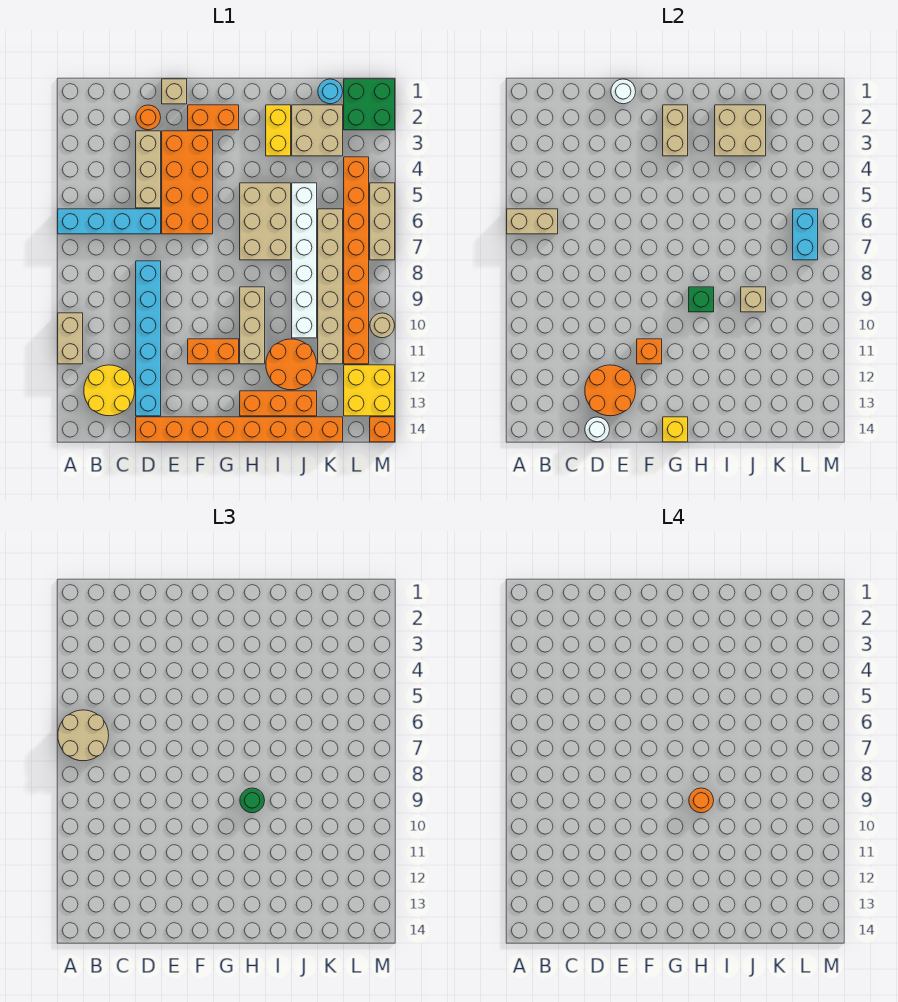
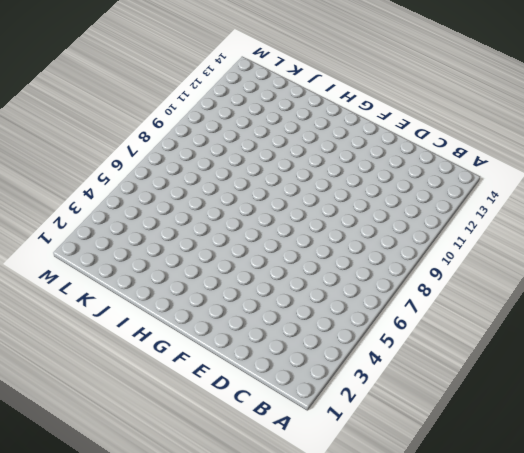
none -> cyan brick A6:D6 level 1
none -> tan brick A10:A11 level 1
none -> yellow round brick B12:C13 level 1
none -> orange round brick D2 level 1

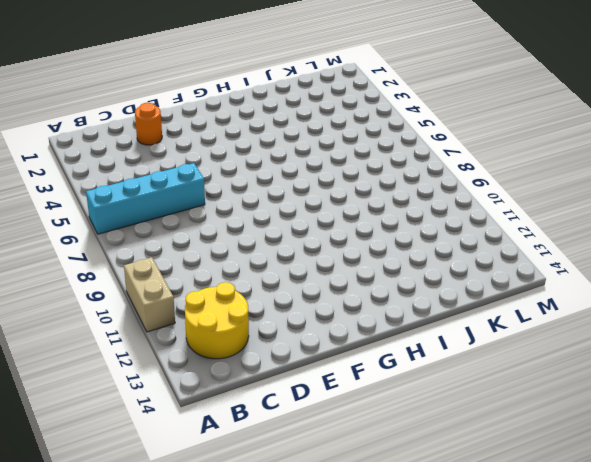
none -> tan brick D3:D5 level 1
none -> cyan brick D8:D13 level 1
none -> orange brick D14:K14 level 1
none -> tan brick E1 level 1

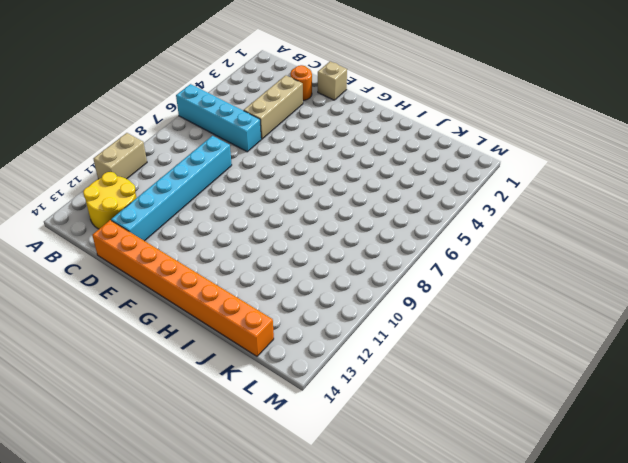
none -> orange brick E3:F6 level 1
none -> orange brick F2:G2 level 1
none -> orange brick F11:G11 level 1
none -> tan brick H5:I7 level 1

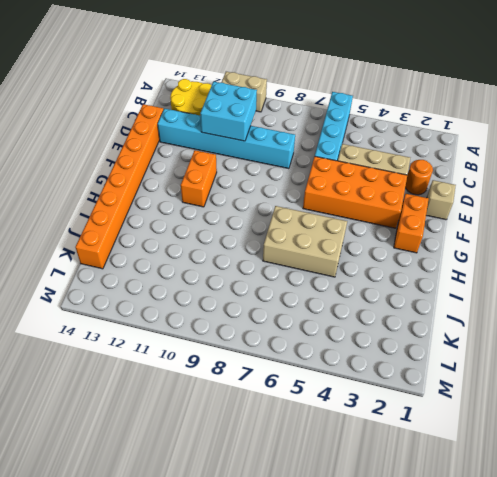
cyan brick C10:D11 level 2 -> none
none -> tan brick H9:H11 level 1
none -> orange brick H13:J13 level 1
none -> yellow brick I2:I3 level 1
none -> orange round brick I11:J12 level 1

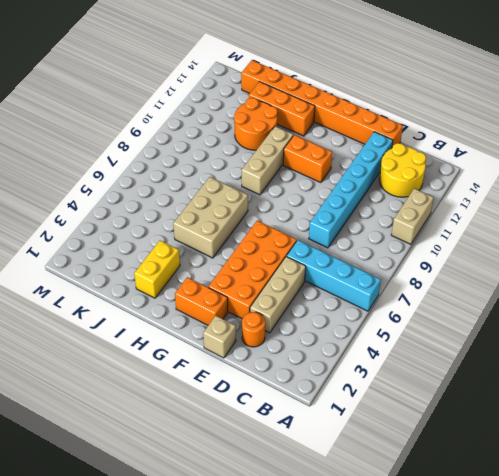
none -> tan brick J2:K3 level 1
none -> white brick J5:J10 level 1
none -> cyan round brick K1 level 1
none -> tan brick K6:K11 level 1

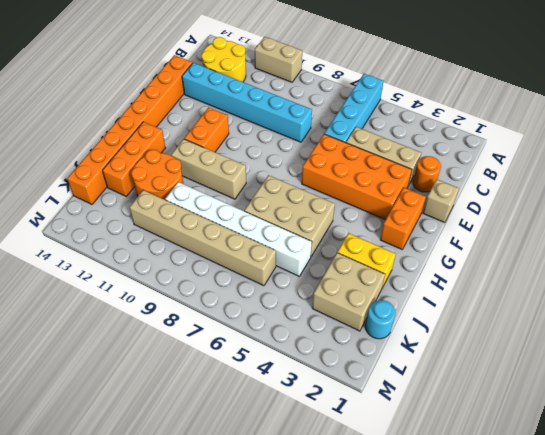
none -> green brick L1:M2 level 1
none -> orange brick L4:L11 level 1
none -> yellow brick L12:M13 level 1
none -> tan brick M5:M7 level 1

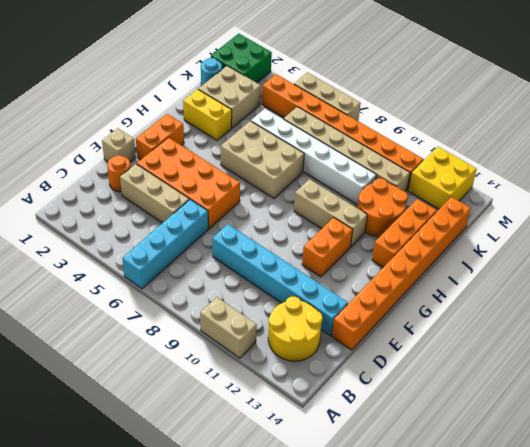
none -> tan round brick M10 level 1
none -> orange brick M14 level 1
none -> tan brick A6:B6 level 2
none -> orange round brick D12:E13 level 2

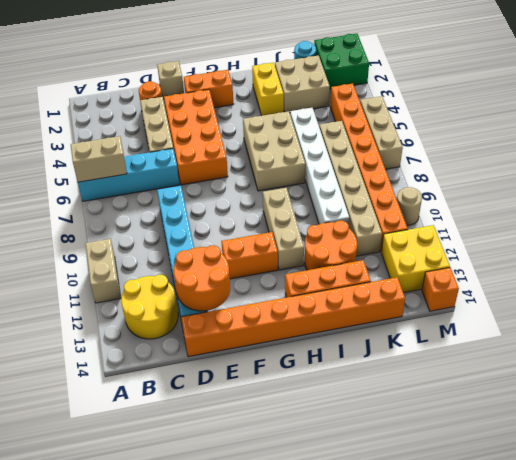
none -> white round brick D14 level 2
none -> white round brick E1 level 2
none -> orange brick F11 level 2
none -> tan brick G2:G3 level 2

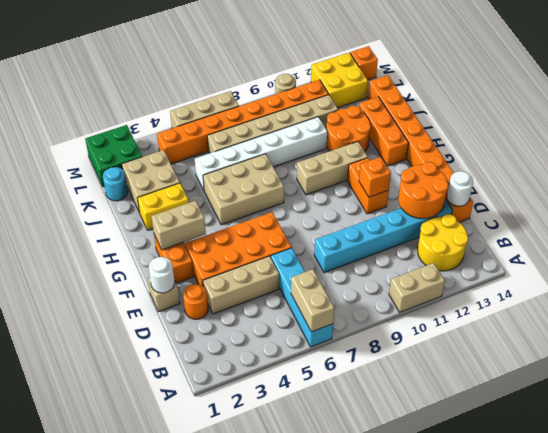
none -> yellow brick G14 level 2
none -> green brick H9 level 2
none -> tan brick I2:J3 level 2
none -> tan brick J9 level 2

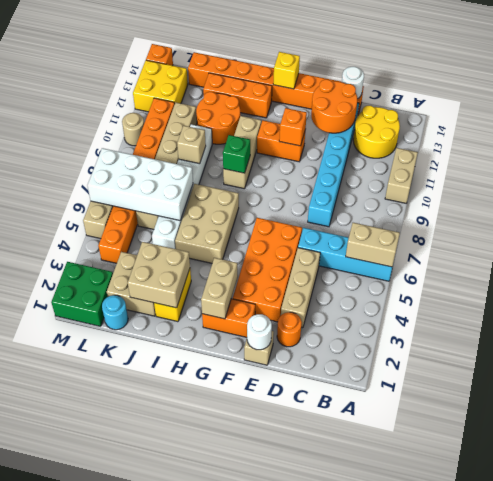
white brick J6:M7 level 2 -> cyan brick L6:L7 level 2
none -> tan round brick A6:B7 level 3
none -> green round brick H9 level 3
none -> orange round brick H9 level 4

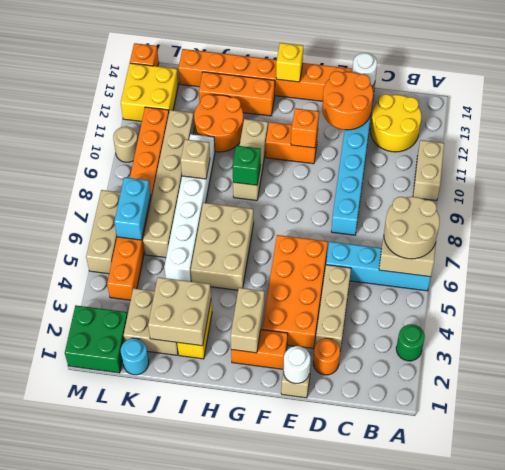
green round brick A3 level 1 -> green round brick H9 level 3
none -> orange round brick H9 level 4

